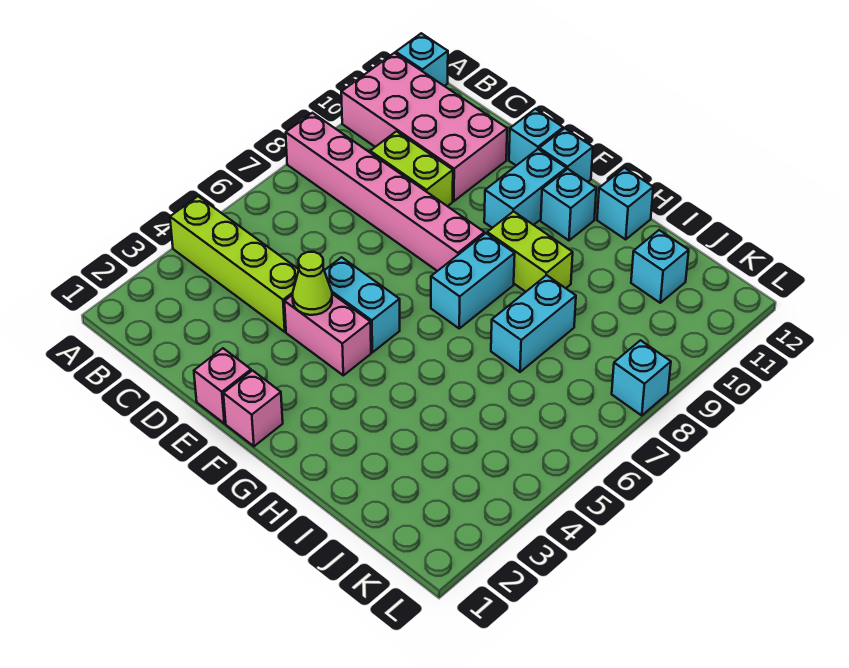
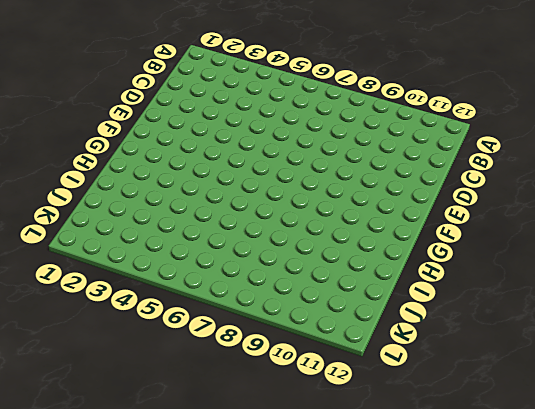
none -> lime brick A4:D4 level 1
none -> pink brick A8:F8 level 1
none -> pink brick A10:D11 level 1

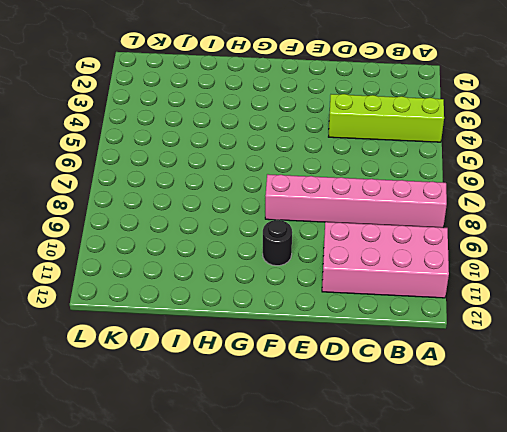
black round brick F10 level 1 -> cyan brick F10:F11 level 1
none -> cyan brick A12 level 1
none -> lime brick C9:D9 level 1
none -> pink brick E1 level 1

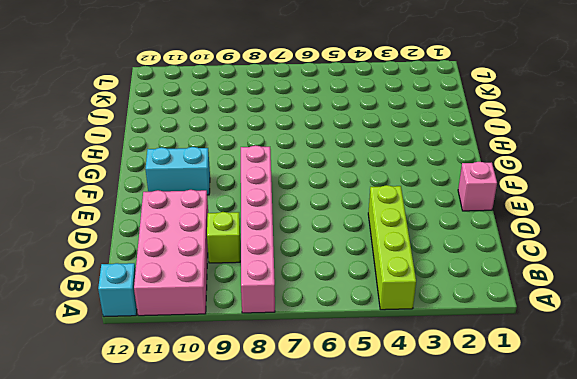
lime brick C9 level 1 -> lime brick C9:D9 level 1
none -> pink brick E4:F4 level 1
none -> cyan brick E5:F5 level 1
none -> cyan brick E12 level 1

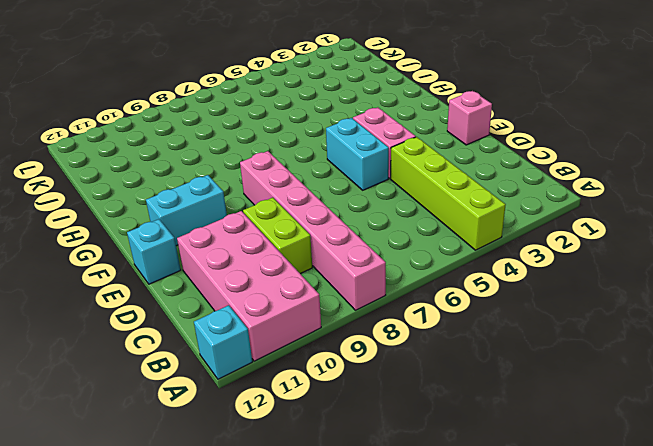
none -> pink brick F1 level 1
none -> cyan brick F12 level 1
none -> cyan brick G7:G8 level 1

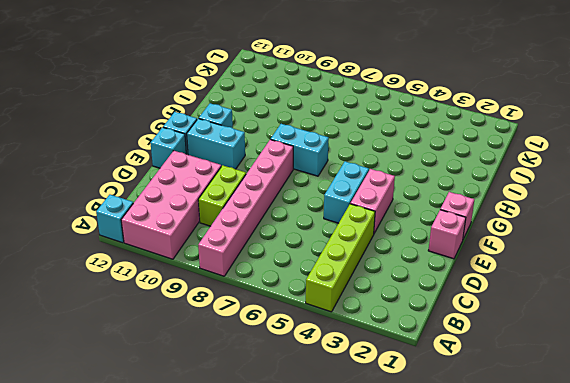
none -> lime brick G9:H9 level 1
none -> cyan brick H12 level 1
none -> cyan brick I7:I8 level 1

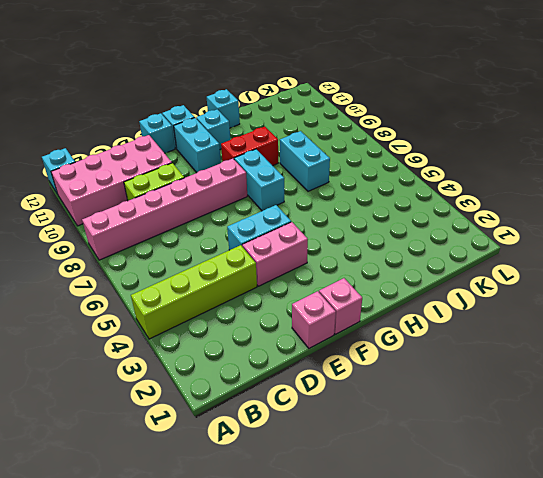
red brick G9:H9 level 1 -> lime brick G9:H9 level 1
none -> cyan brick J11 level 1
none -> cyan brick L8 level 1
none -> lime cone E4 level 2

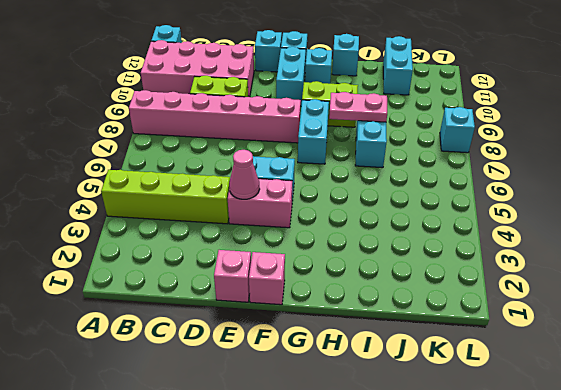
pink cone E4 level 2 -> lime cone E4 level 2
pink plate H8:I8 level 2 -> none
cyan brick J11:J12 level 1 -> cyan brick J11 level 1

